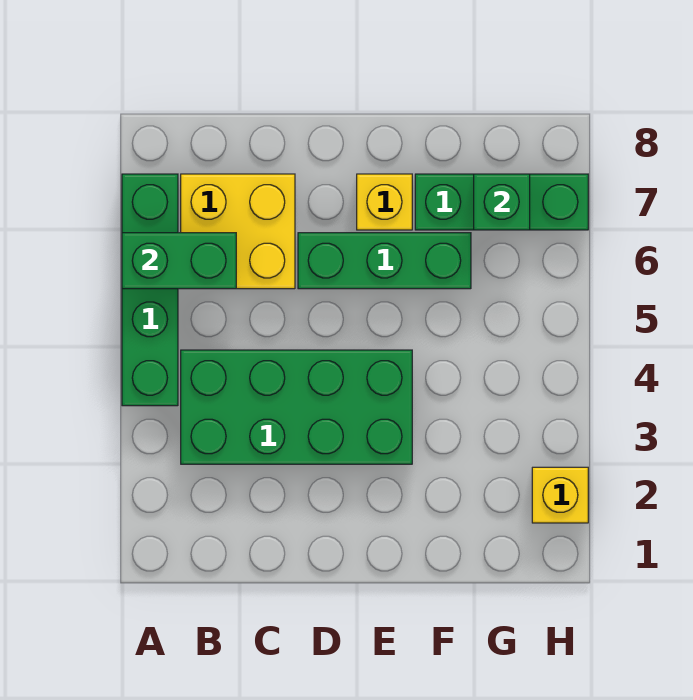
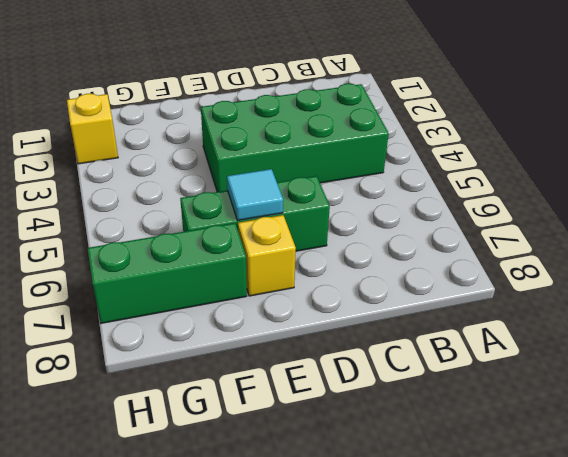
cyan tile E6 level 2 -> none
none -> green brick A4:A7 level 1
none -> yellow brick B6:C7 level 1

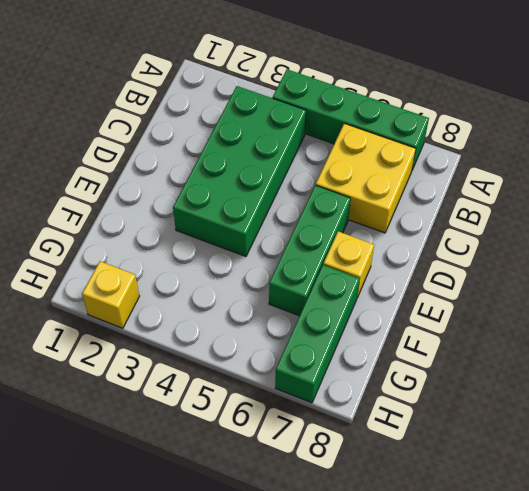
none -> green brick A6:B6 level 2
none -> green brick G7 level 2

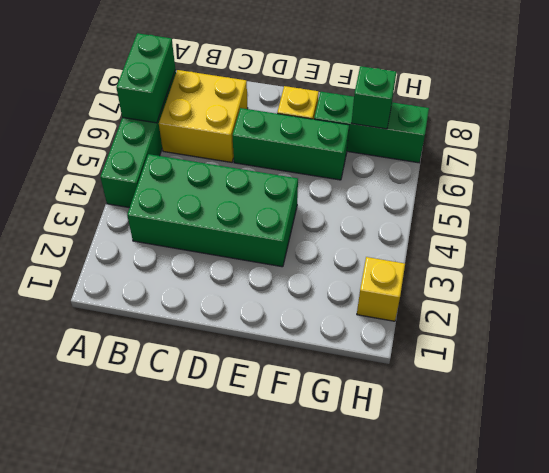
green brick A6:A7 level 2 -> green brick A6:B6 level 2

